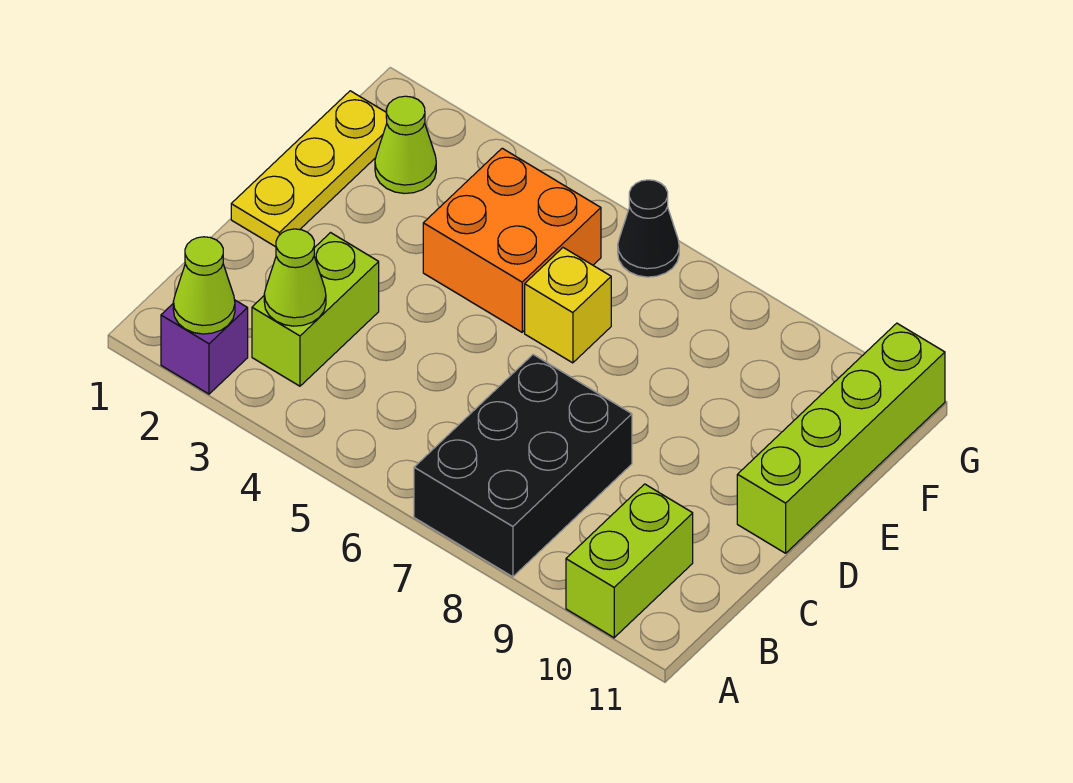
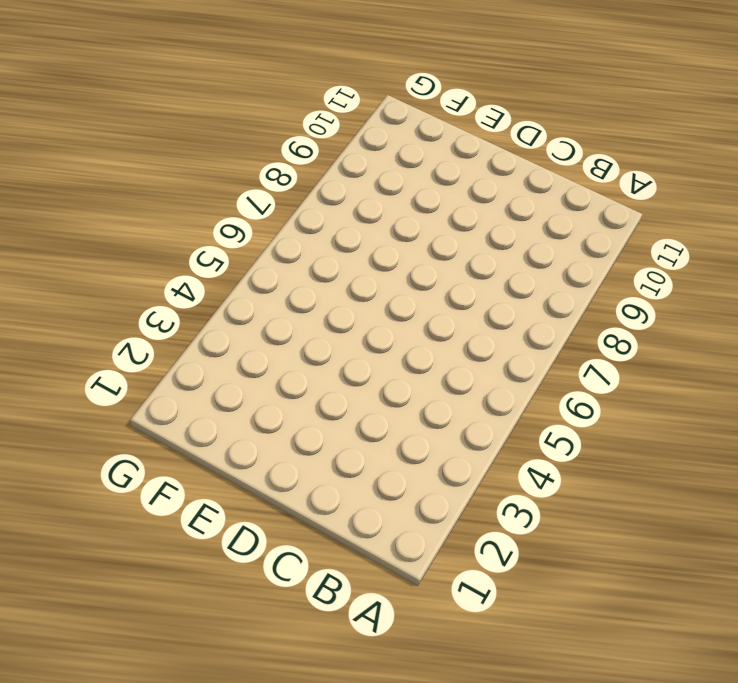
none -> purple brick A2 level 1
none -> black brick A7:C8 level 1
none -> lime brick A10:B10 level 1

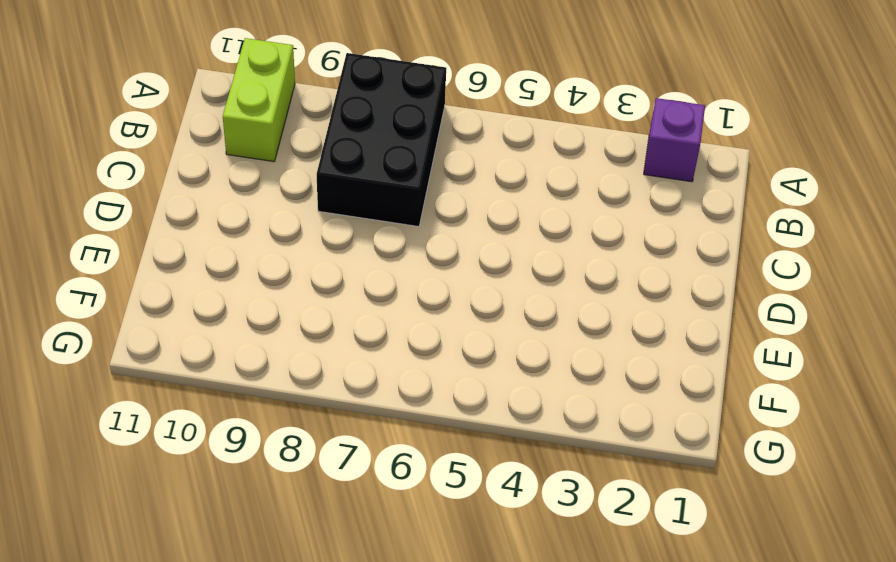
none -> lime brick B3:C3 level 1
none -> yellow plate D1:F1 level 1
none -> lime brick D11:G11 level 1

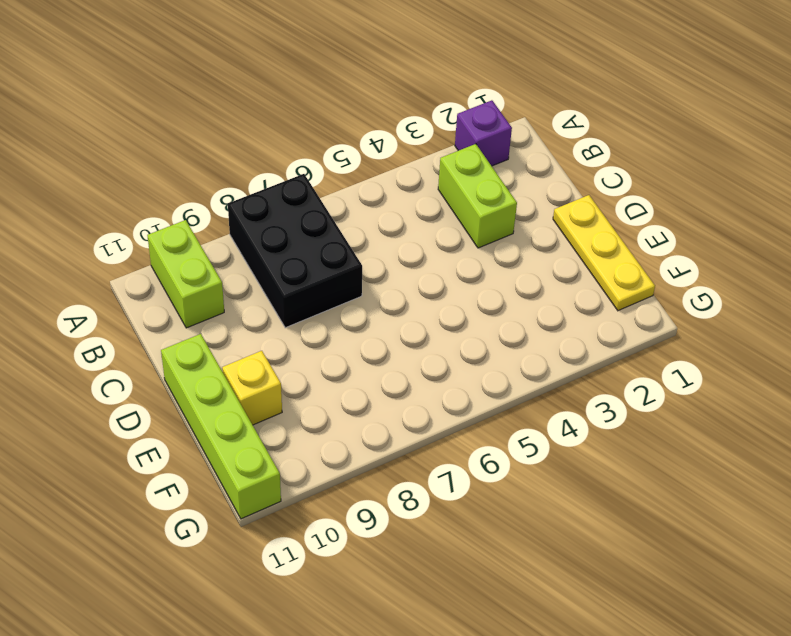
yellow brick E10 level 1 -> yellow brick E6 level 1
none -> orange brick E4:F5 level 1
none -> lime cone F2 level 1
none -> black cone G6 level 1

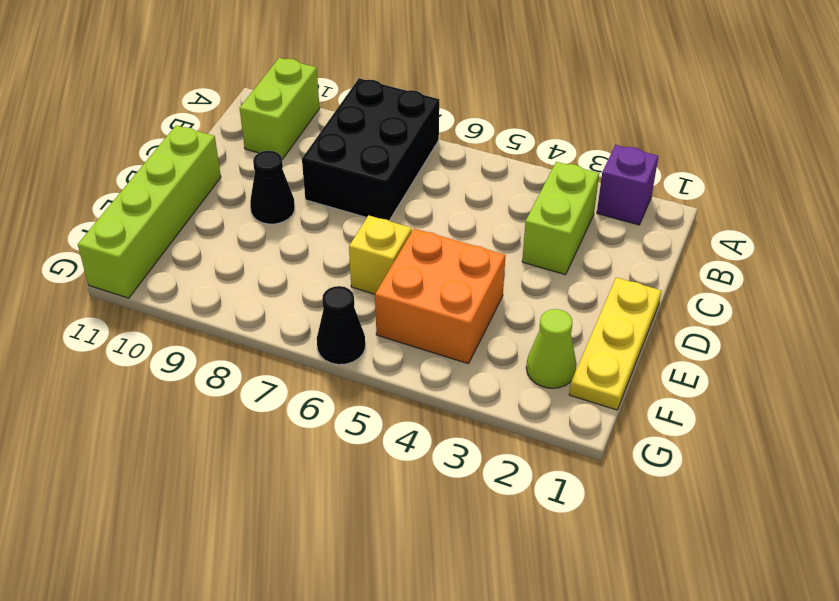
black cone D9 level 1 -> none
none -> lime cone A2 level 2
none -> lime cone B3 level 2

